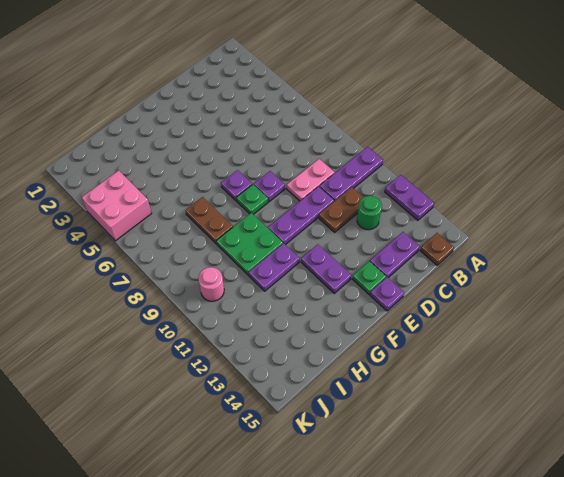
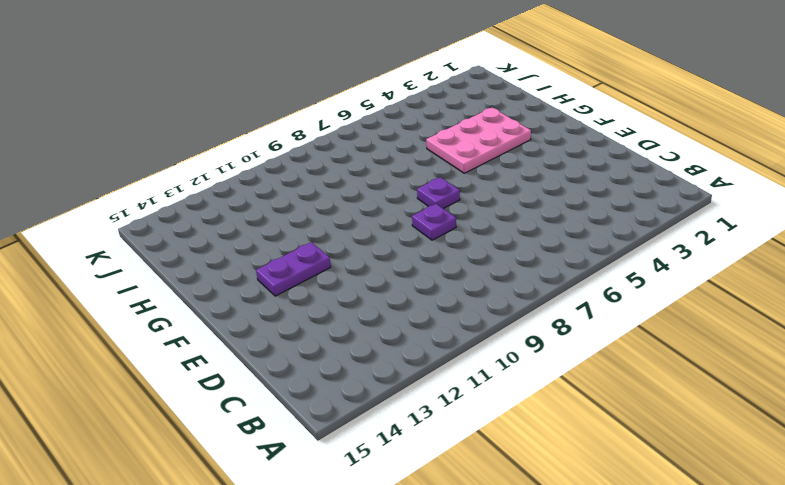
pink plate G3:H5 level 1 -> none
none -> purple plate A10:C10 level 1
none -> purple plate A12:A13 level 1
none -> brown plate B15 level 1

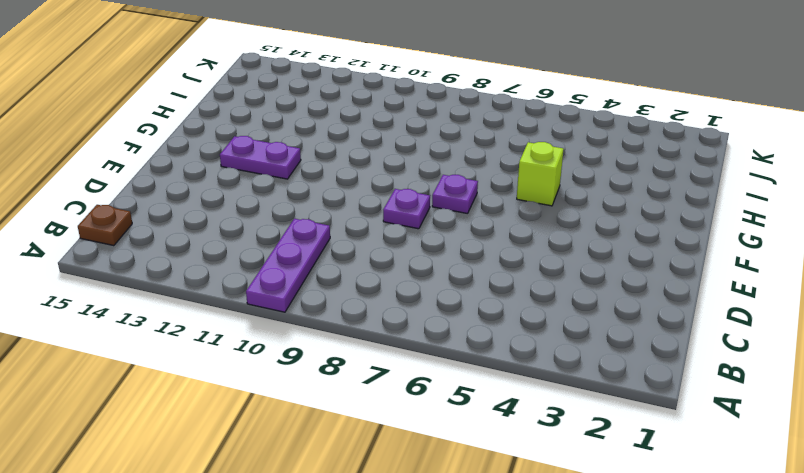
lime brick G5 level 1 -> none
none -> purple plate A12:A13 level 1
none -> pink plate C9:D9 level 1
none -> brown plate C11:D11 level 1

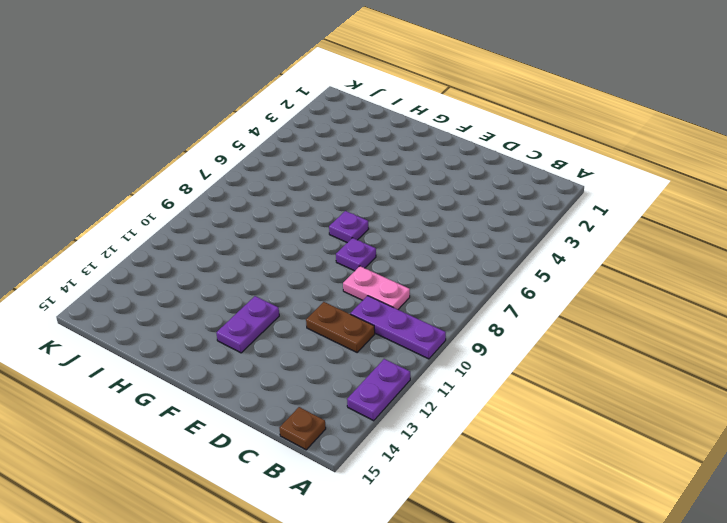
none -> green round brick C12 level 1
none -> purple plate C14:D14 level 1
none -> purple plate D10:F10 level 1

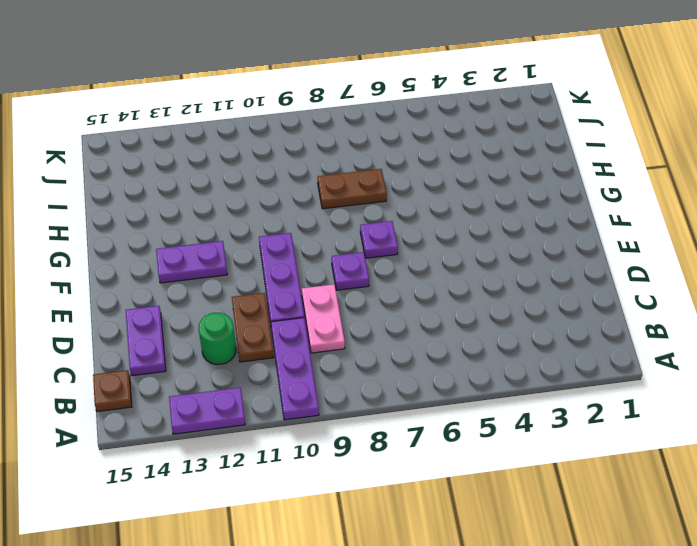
none -> green plate E14 level 1
none -> purple plate E15 level 1
none -> green plate F8 level 1

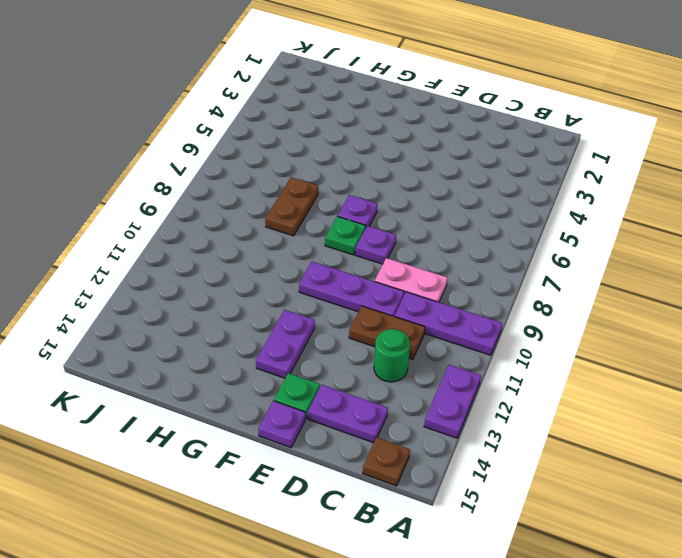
none -> green plate G9:H10 level 1
none -> purple plate G11:H11 level 1
none -> pink brick J4:K5 level 1

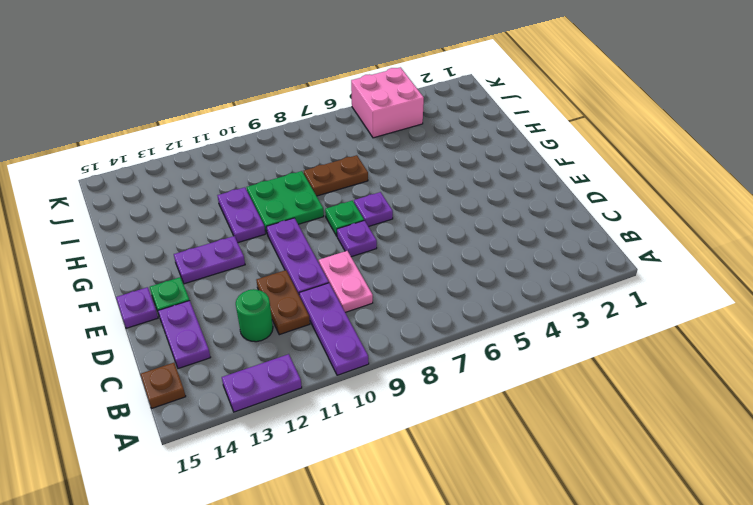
none -> pink round brick J10 level 1

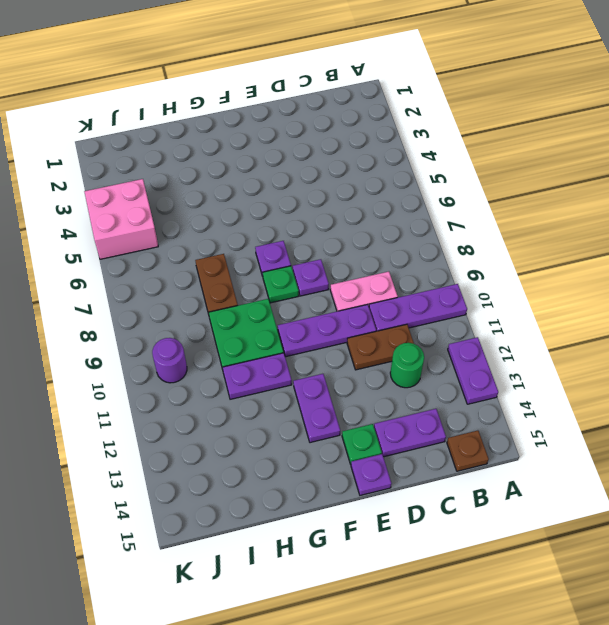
purple round brick J10 level 1 -> pink round brick J10 level 1

